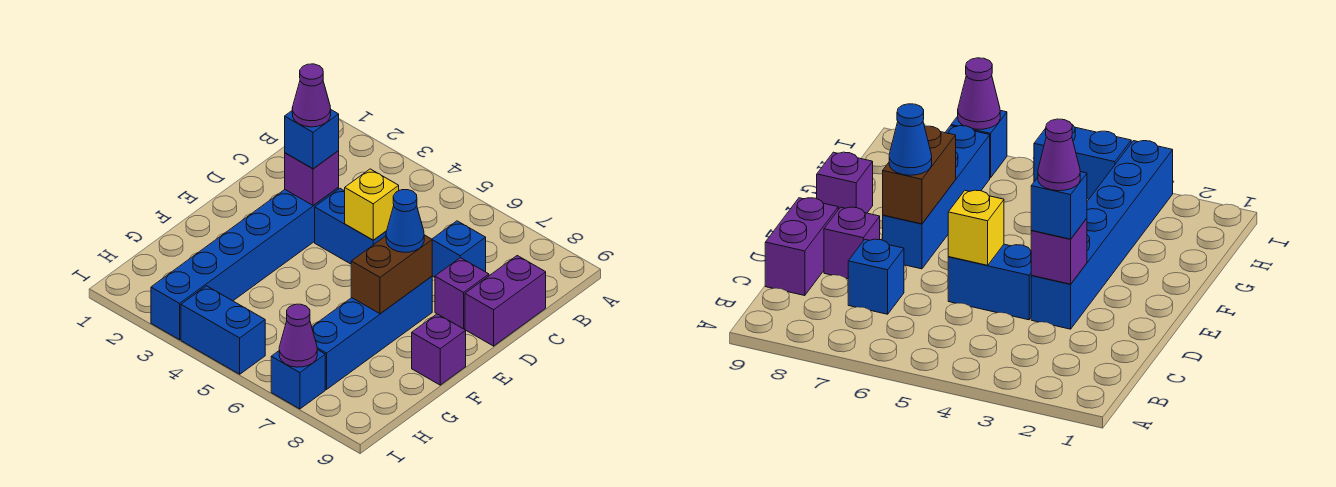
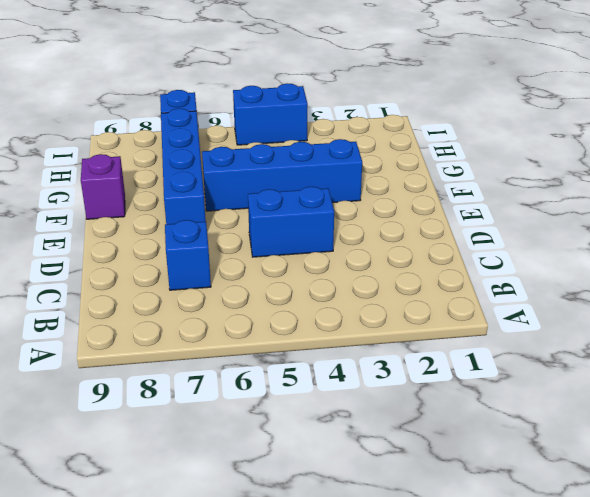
blue brick F3:F6 level 1 -> blue brick D3:I3 level 1
none -> purple brick C9:D9 level 1
none -> purple brick D8 level 1
none -> purple brick D3 level 2

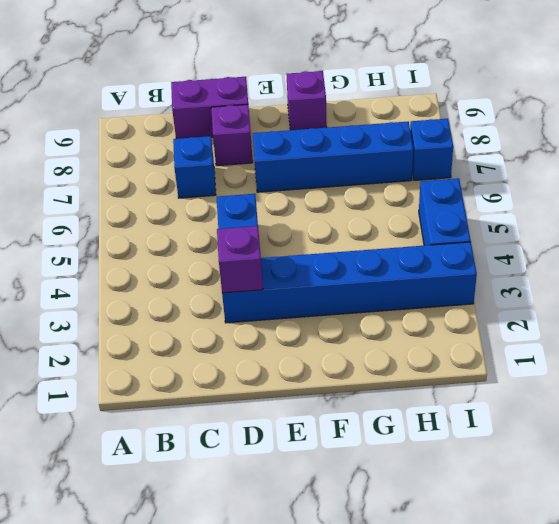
none -> yellow brick D5 level 2
none -> brown brick E7:F7 level 2
none -> purple cone I7 level 2

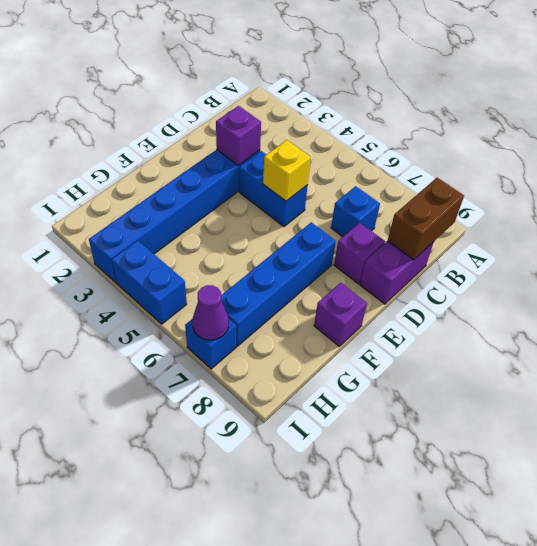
brown brick B9:C9 level 2 -> brown brick E7:F7 level 2
none -> blue brick D3 level 3
none -> blue cone E7 level 3
none -> purple cone D3 level 4

